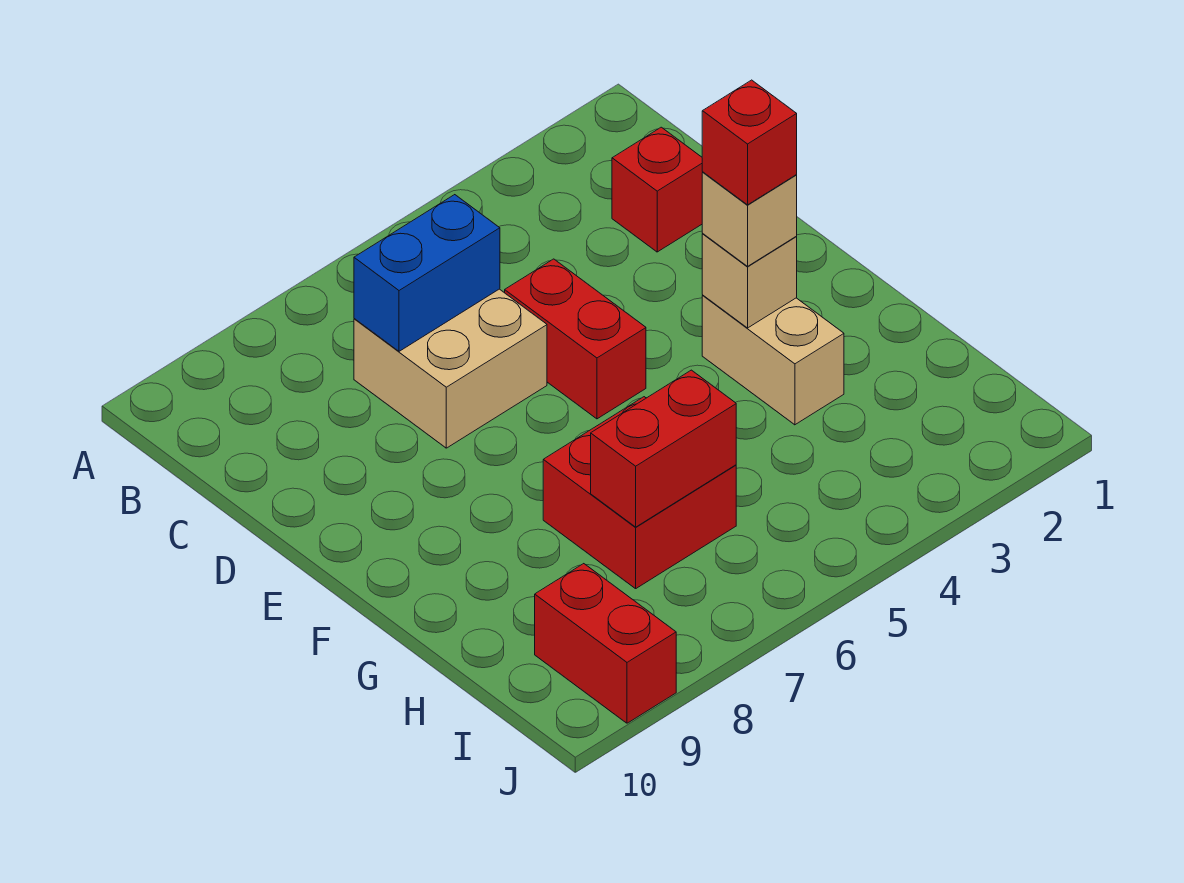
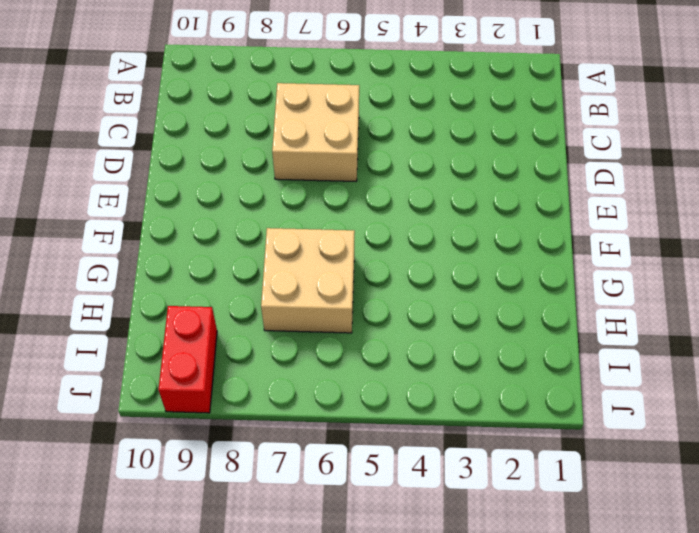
tan brick G6:H7 level 1 -> red brick G6:H7 level 1
none -> red brick C2 level 1
none -> red brick D5:E5 level 1

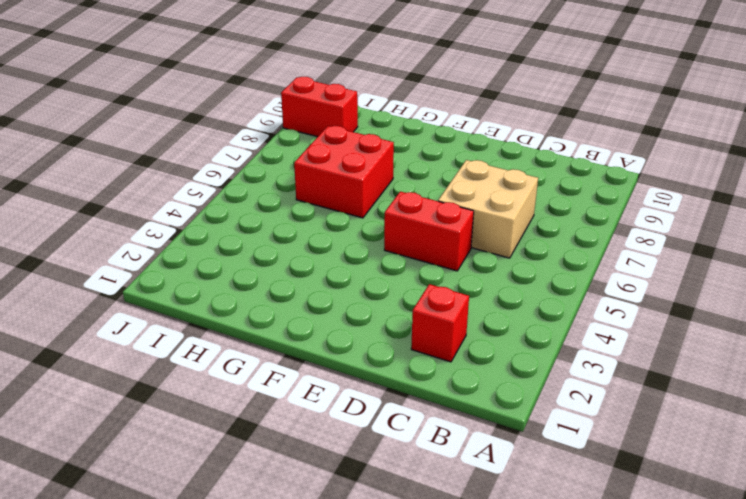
none -> tan brick F3:G3 level 1
none -> blue brick C6:C7 level 2

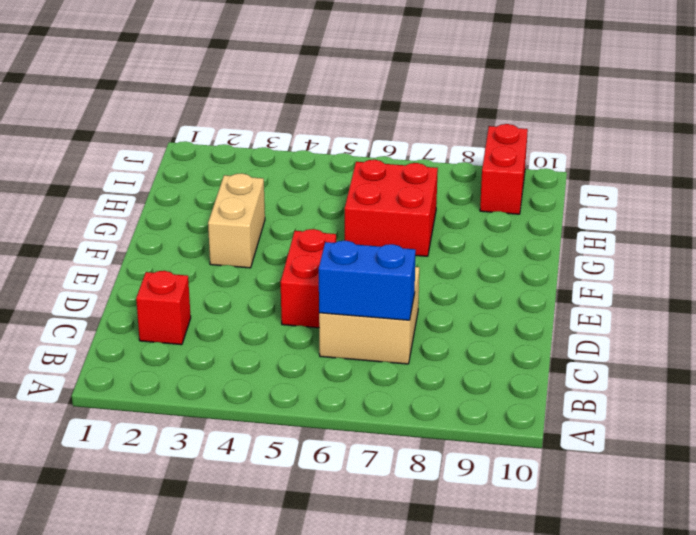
none -> tan brick F3 level 2
none -> red brick H6:H7 level 2

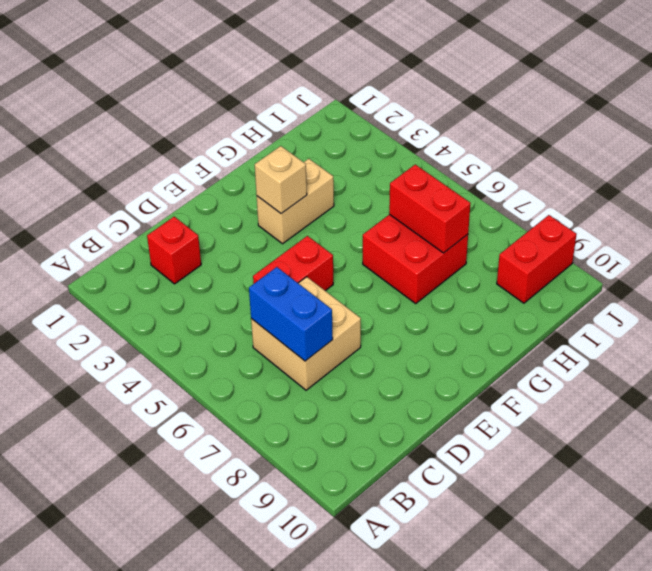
none -> tan brick F3 level 3
none -> red brick F3 level 4

